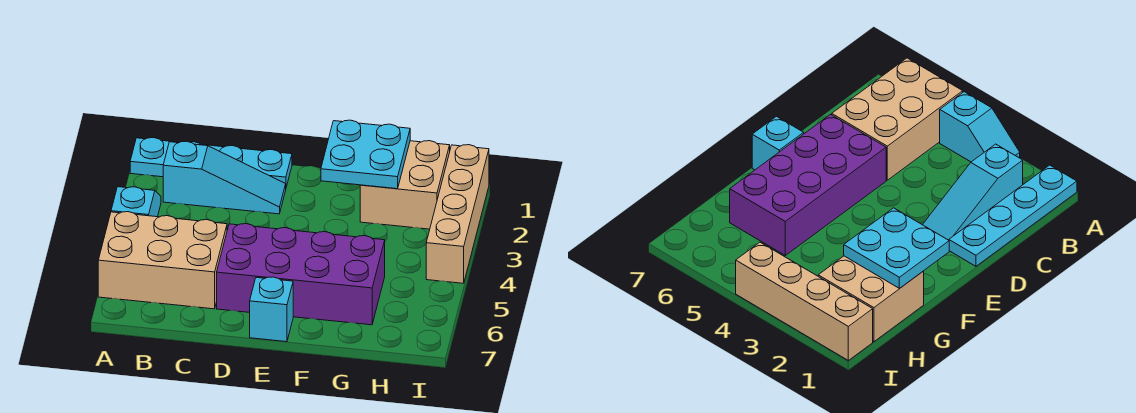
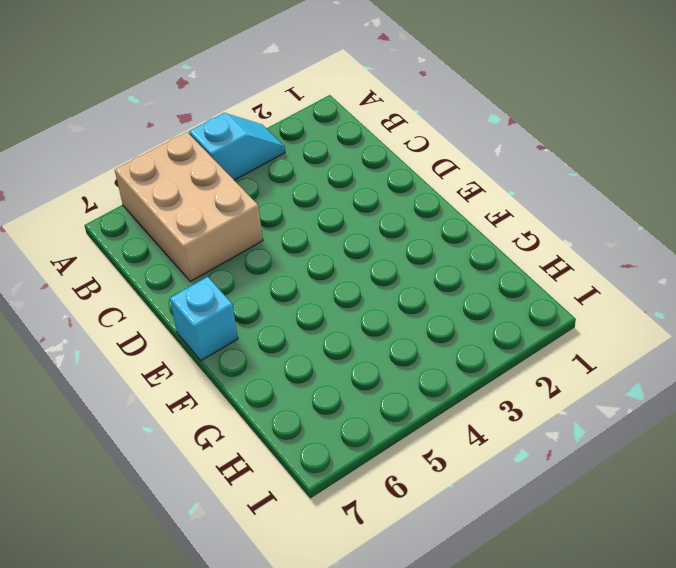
none -> cyan plate A1:D1 level 1
none -> cyan slope B2:D2 level 1 top B

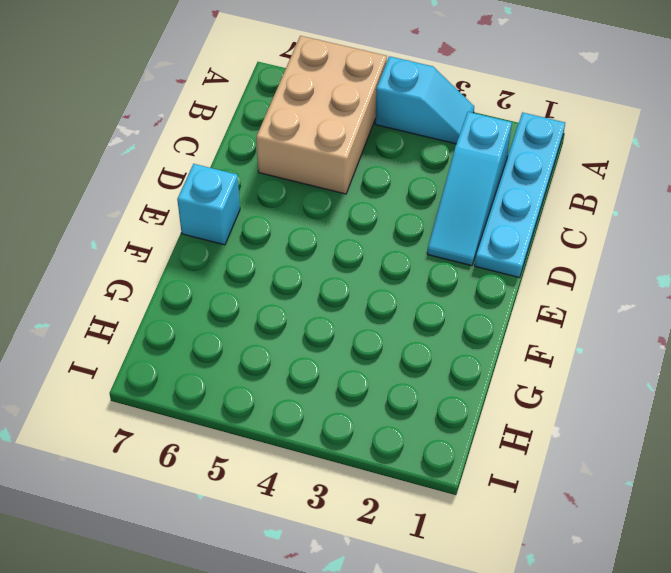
none -> purple brick D5:G6 level 1
none -> tan brick G1:H2 level 1

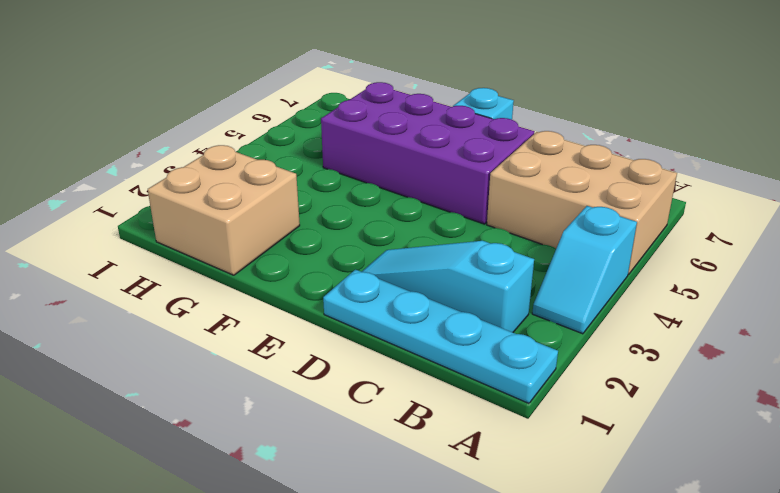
none -> tan brick I1:I4 level 1
none -> cyan plate F1:G2 level 2

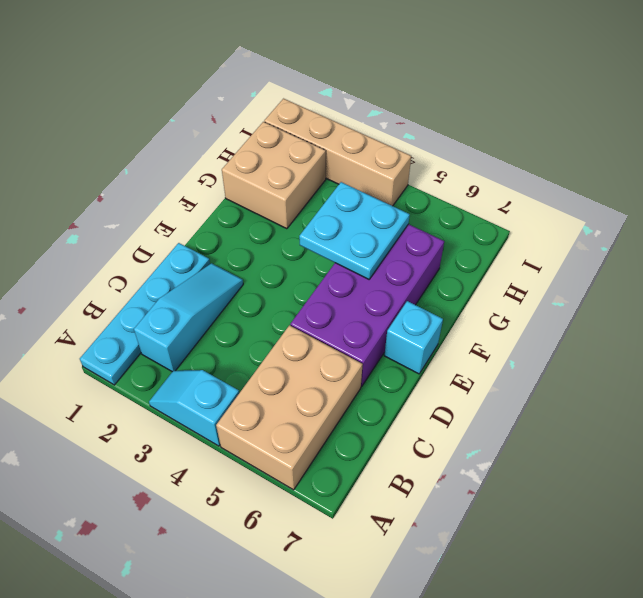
cyan plate F4:G5 level 2 -> cyan plate F1:G2 level 2

